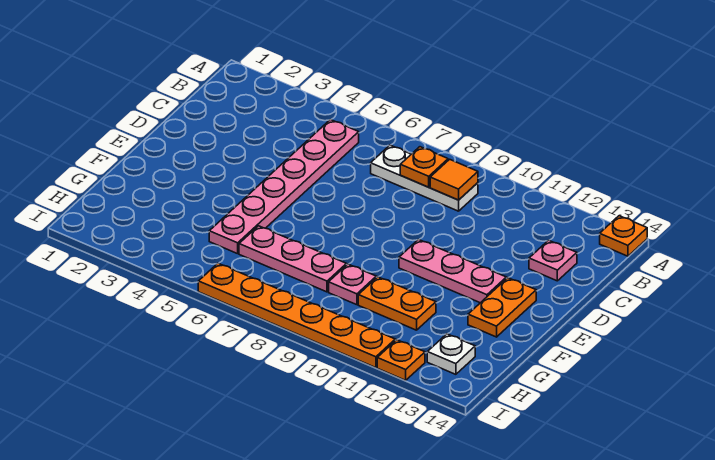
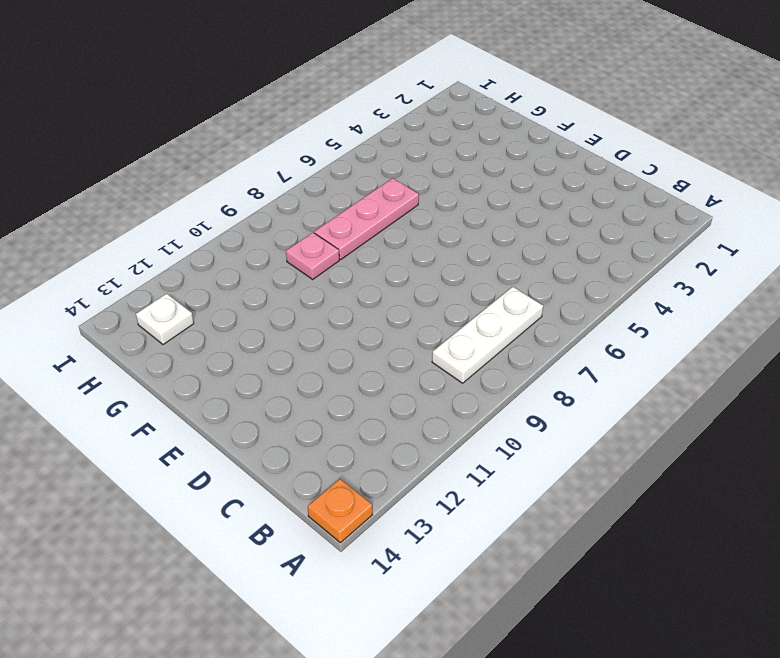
none -> pink plate B5:G5 level 1
none -> pink plate C13 level 1
none -> pink plate E10:E12 level 1

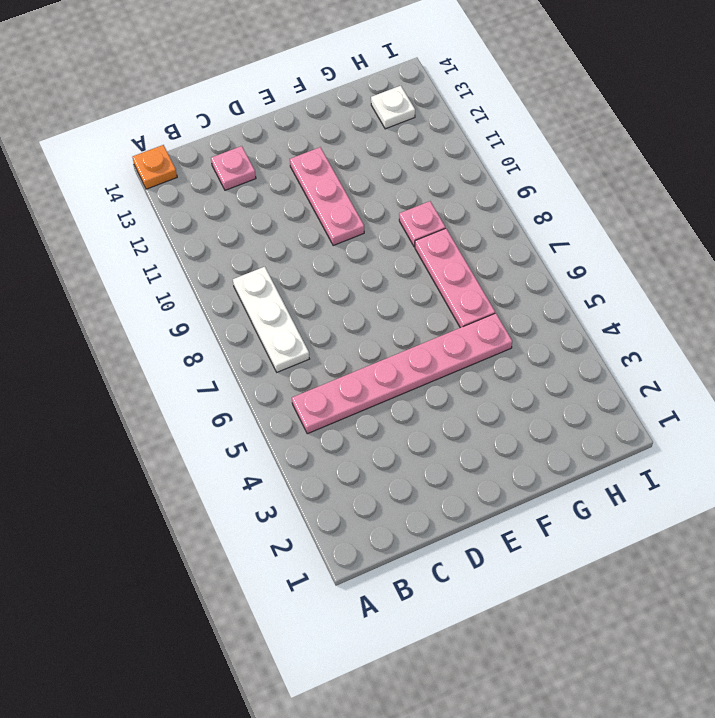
none -> orange plate E13:F13 level 1
none -> orange plate G10:G11 level 1
none -> orange plate I6:I11 level 1

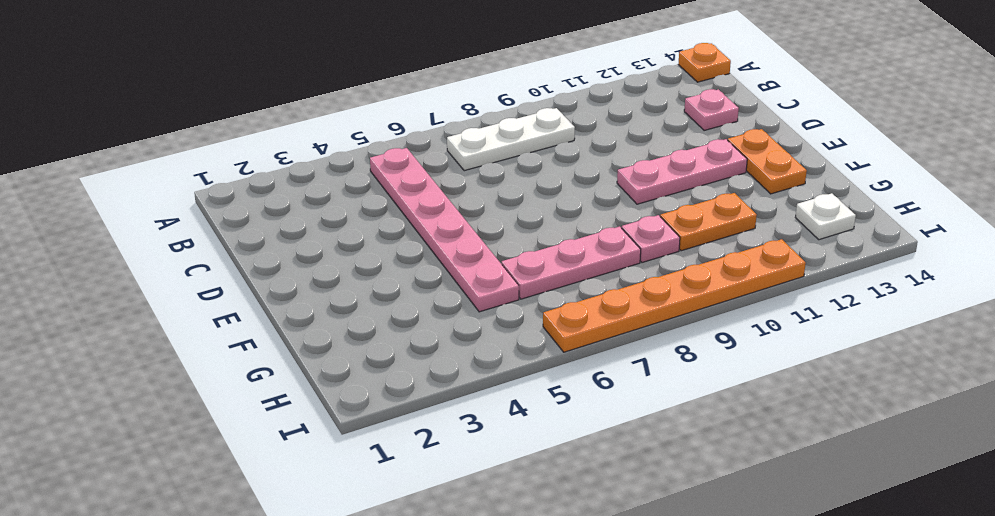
none -> orange plate I12 level 1
none -> orange plate B8 level 2
none -> orange tile B9 level 2

